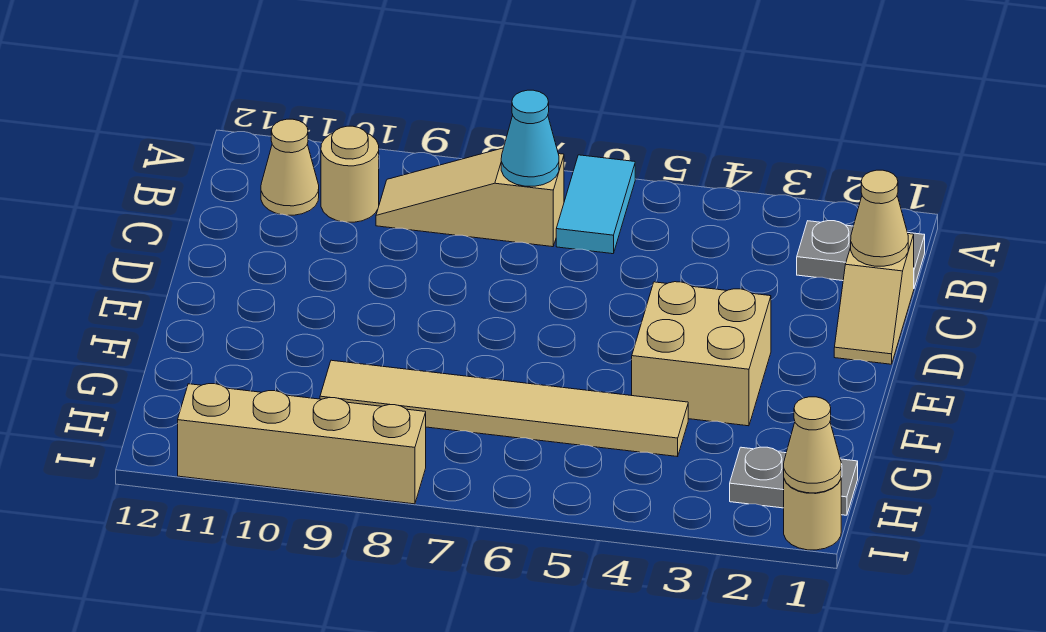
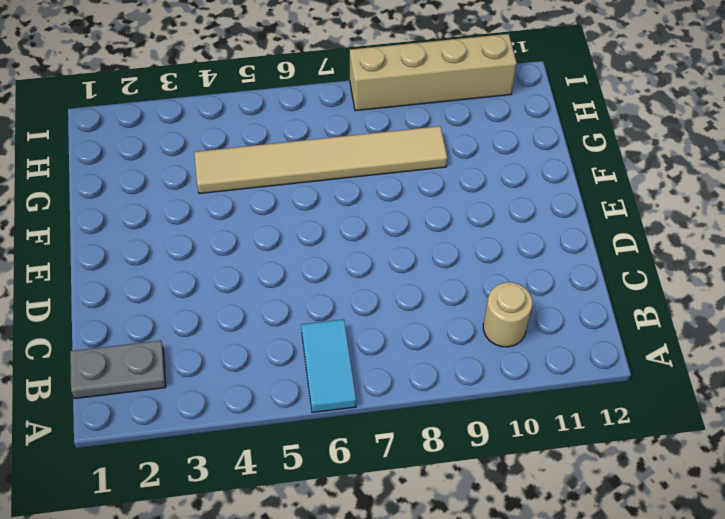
none -> tan slope B7:B9 level 1 top 7
none -> tan cone B11 level 1
none -> tan slope C1:D1 level 1 top C

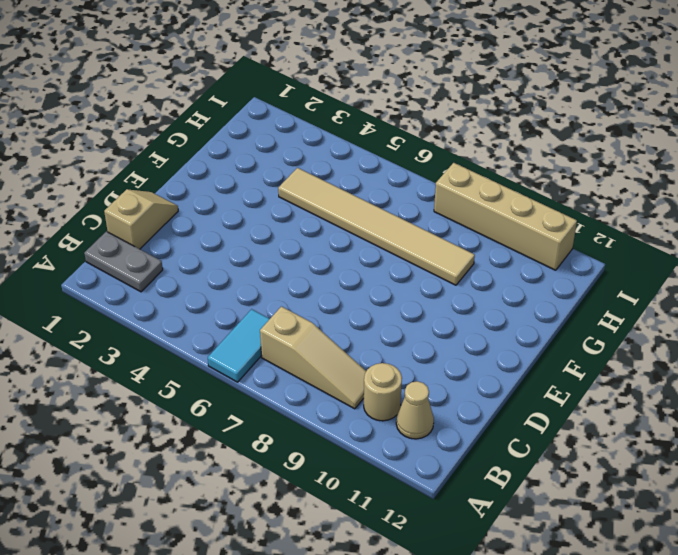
none -> tan brick E3:F4 level 1
none -> grey plate H1:H2 level 1
none -> tan round brick I1 level 1

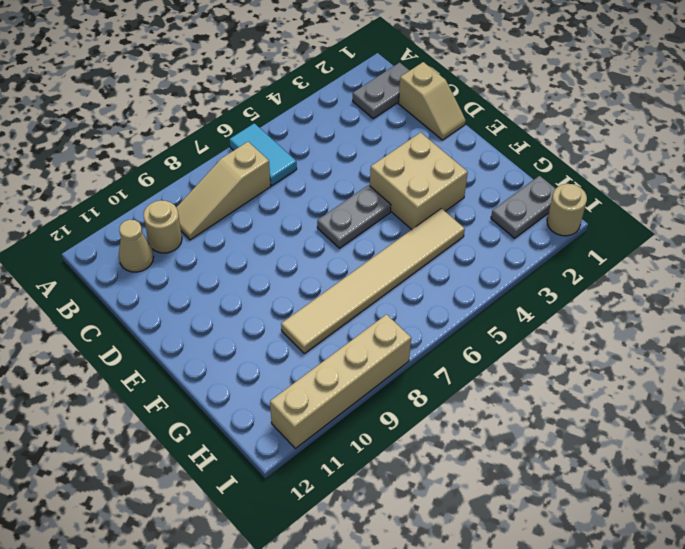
grey plate E5:E6 level 1 -> none
none -> cyan cone B7 level 2
none -> tan cone C1 level 2
none -> tan cone I1 level 2

